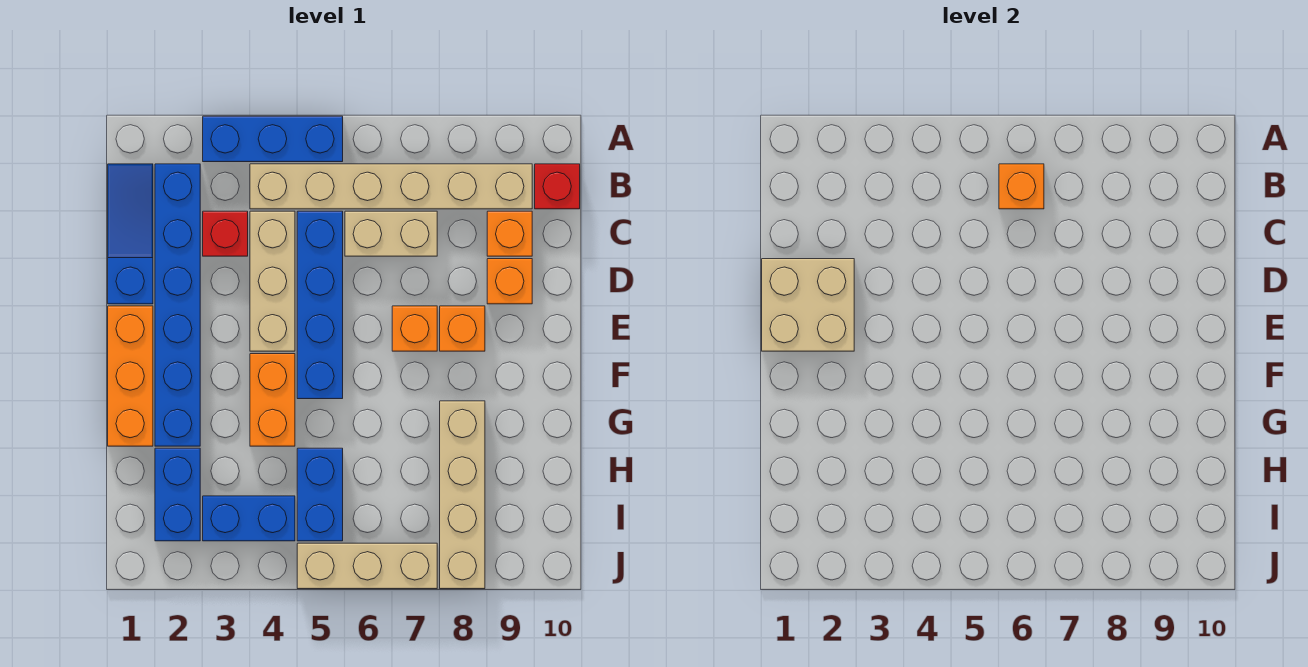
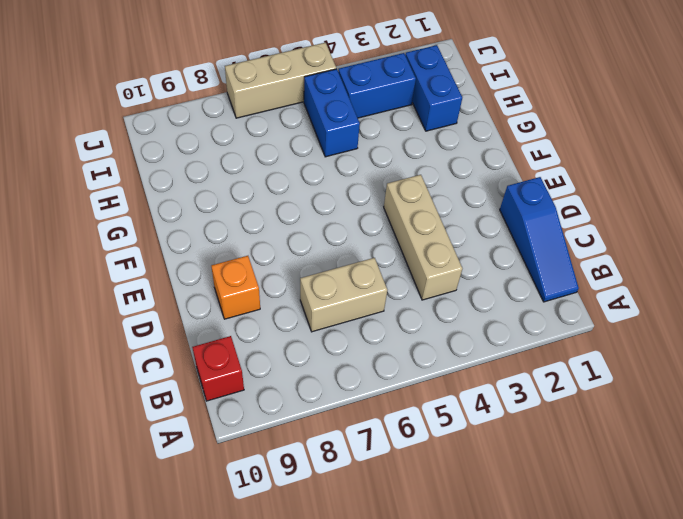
none -> blue brick A3:A5 level 1
none -> blue brick B2:G2 level 1
none -> tan brick B4:B9 level 1

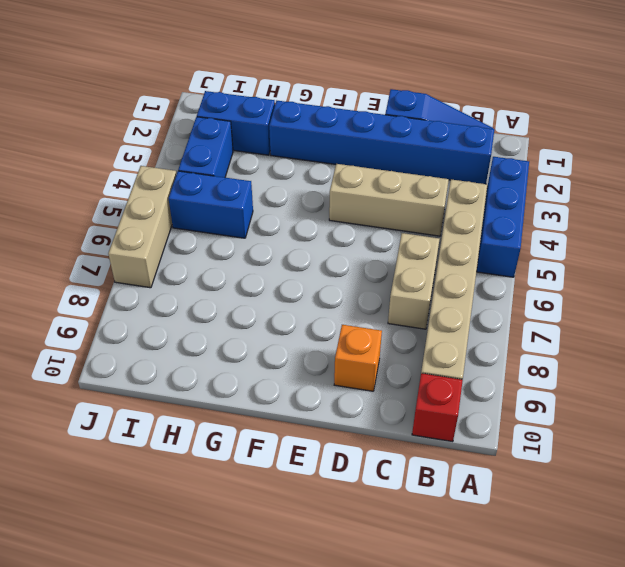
none -> red brick C3 level 1
none -> blue brick C5:F5 level 1
none -> orange brick C9 level 1

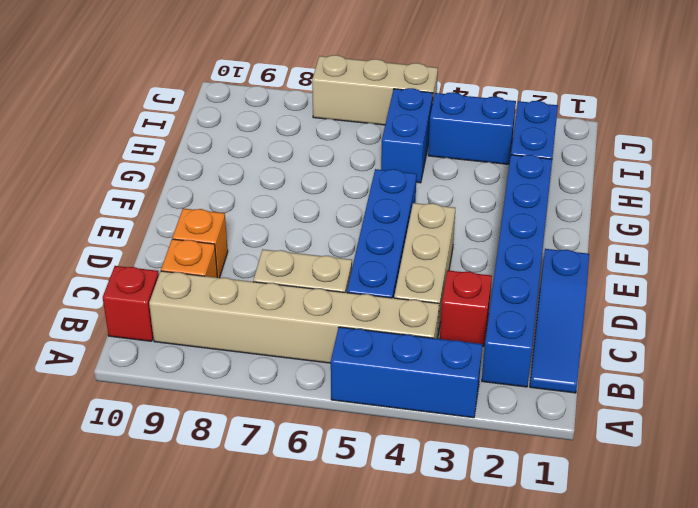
none -> orange brick E1:G1 level 1
none -> orange brick E7 level 1
none -> orange brick E8 level 1

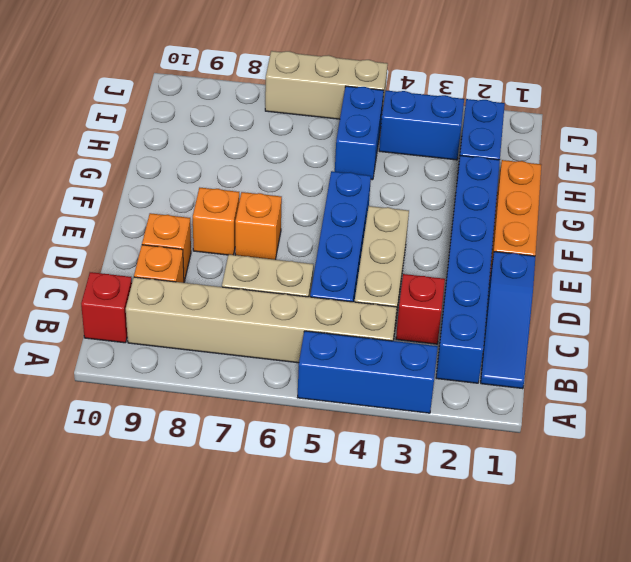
none -> orange brick F4:G4 level 1
none -> tan brick G8:J8 level 1
none -> orange brick B6 level 2

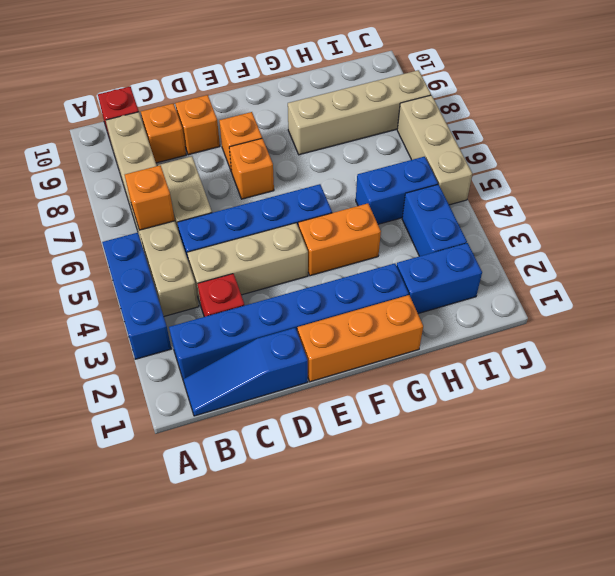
none -> tan brick D1:E2 level 2

